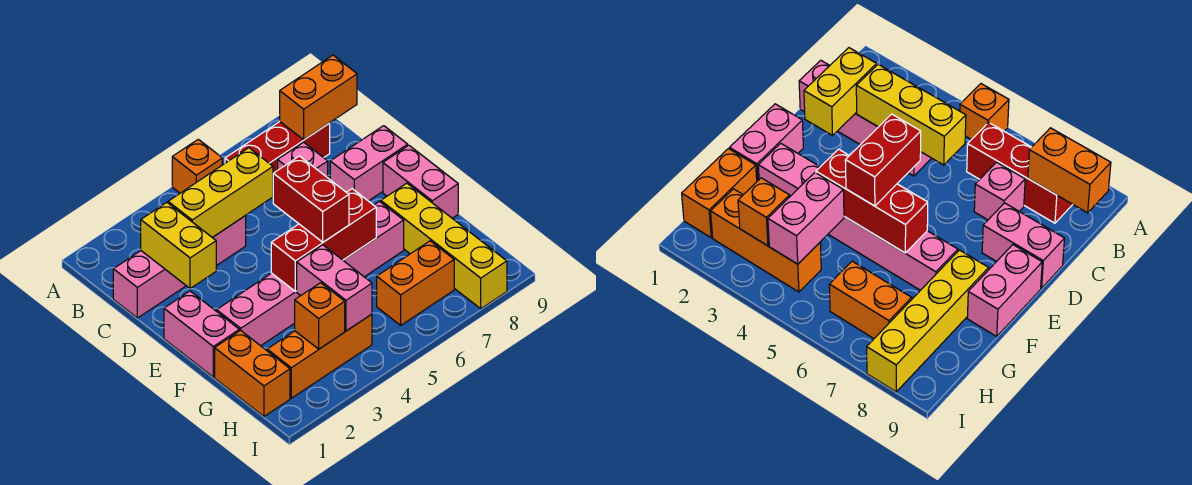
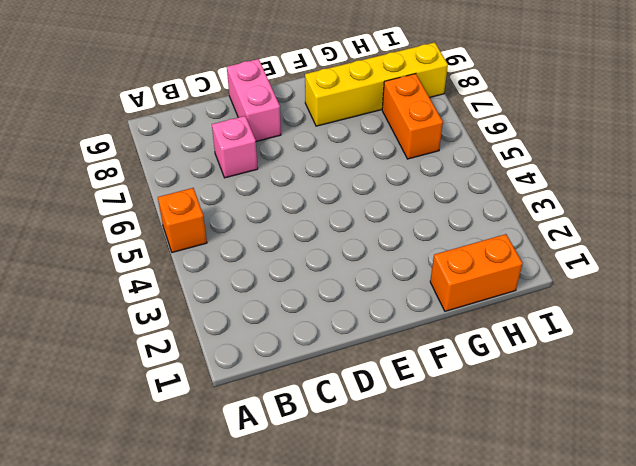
none -> red brick B6:B8 level 1
none -> pink brick C1:C4 level 1
none -> pink brick E1:F1 level 1

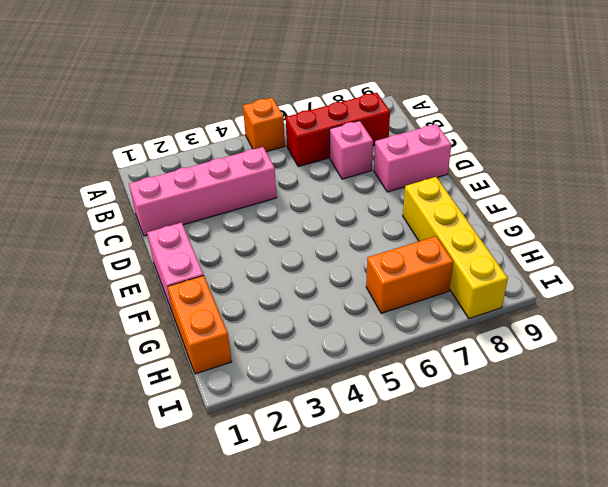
none -> pink brick E9:F9 level 1
none -> pink brick F2:F7 level 1
none -> orange brick H2:H4 level 1

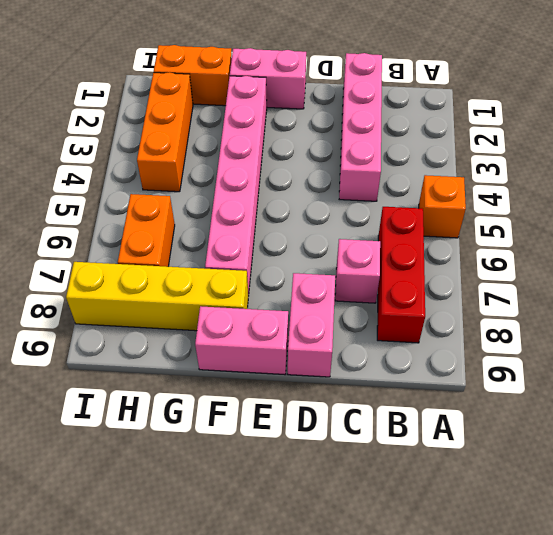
none -> orange brick B8:B9 level 2
none -> yellow brick C2:D2 level 2
none -> yellow brick C3:C5 level 2

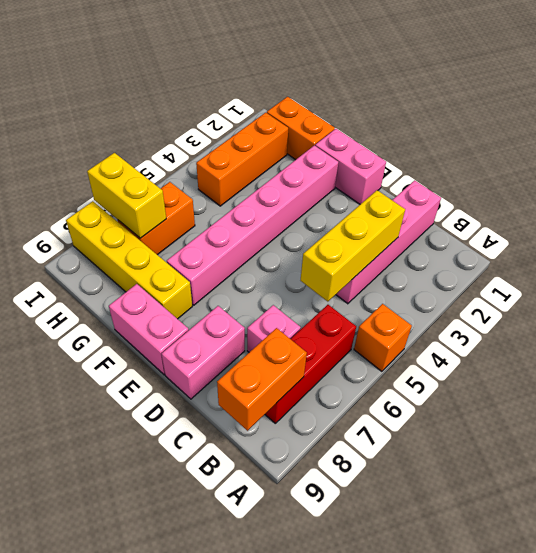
yellow brick H7:I7 level 2 -> yellow brick C2:D2 level 2
none -> red brick F4:F6 level 2
none -> pink brick G4:H4 level 2
none -> orange brick H3 level 2

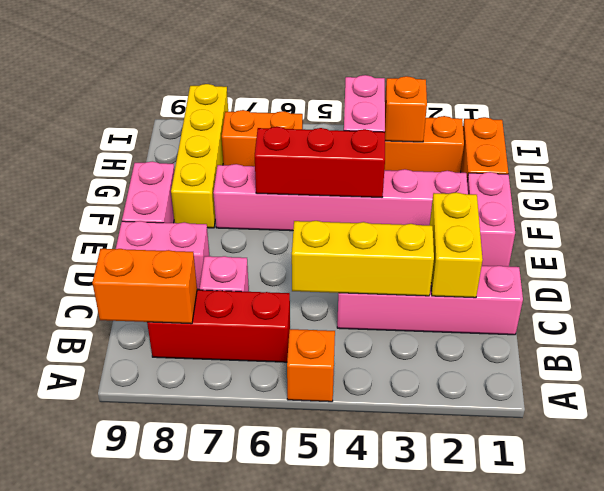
none -> red brick E5:F5 level 3

